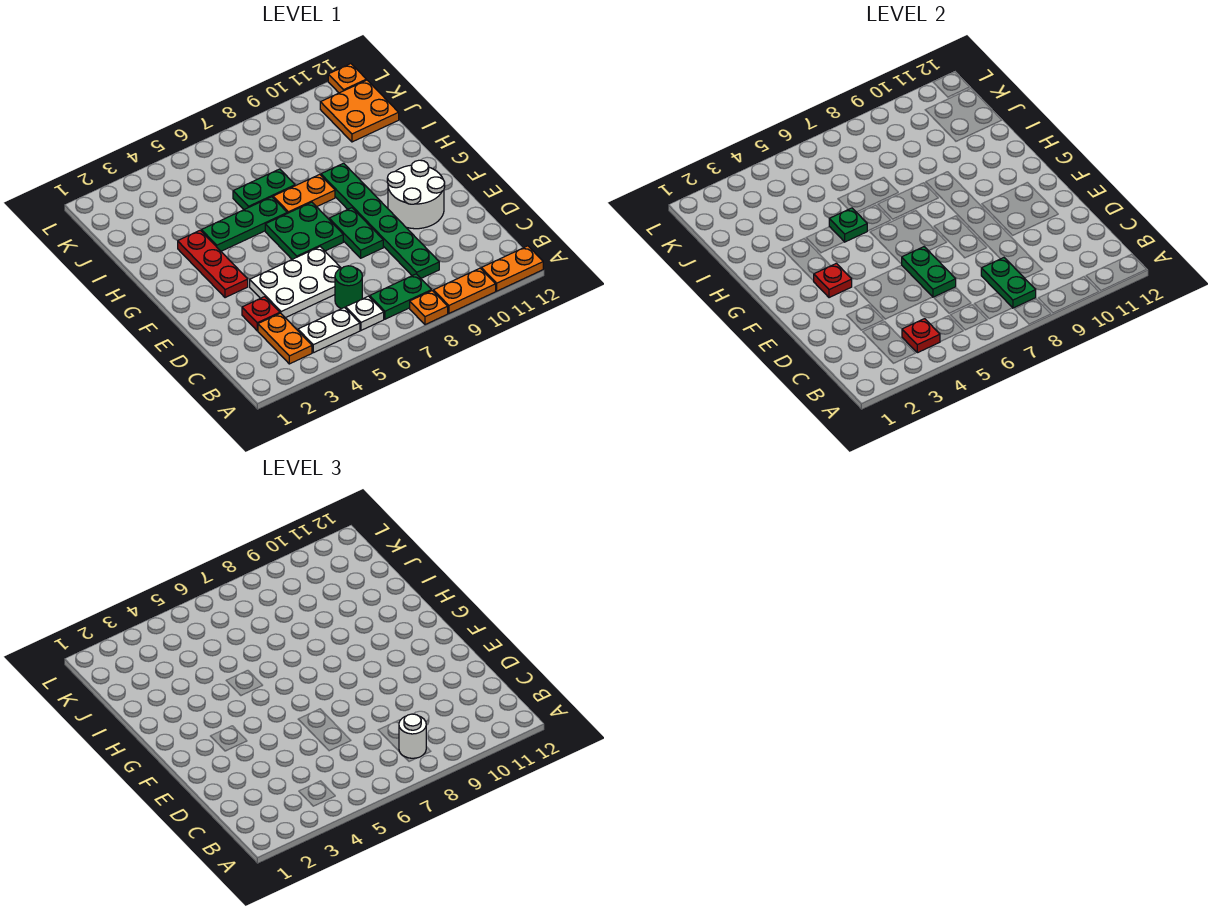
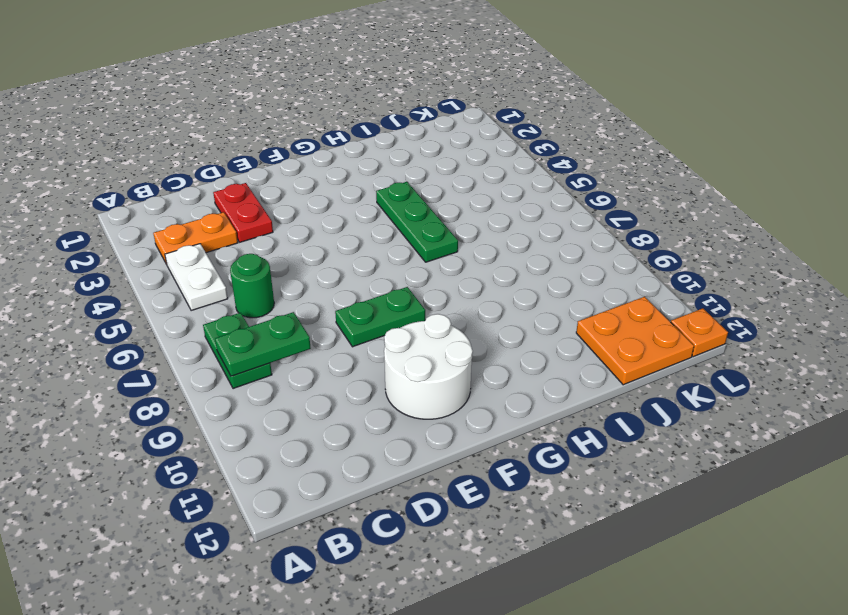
red plate D2:D3 level 1 -> red plate D3 level 1
none -> orange plate A8 level 1
none -> orange plate A9:A10 level 1
none -> orange plate A11:A12 level 1

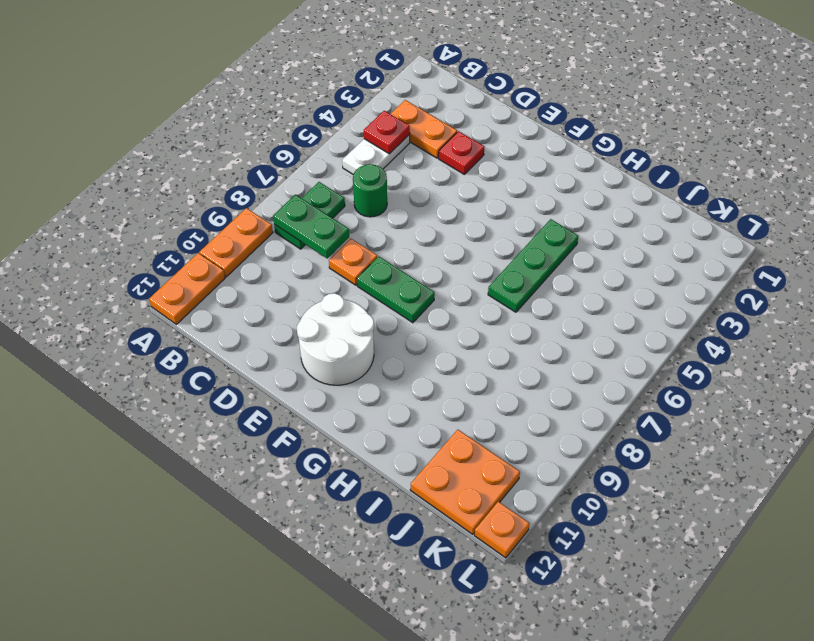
orange plate D8 level 1 -> orange plate A8 level 1
none -> white plate B6 level 1
none -> green plate C9:H9 level 1
none -> white plate D4:E6 level 1

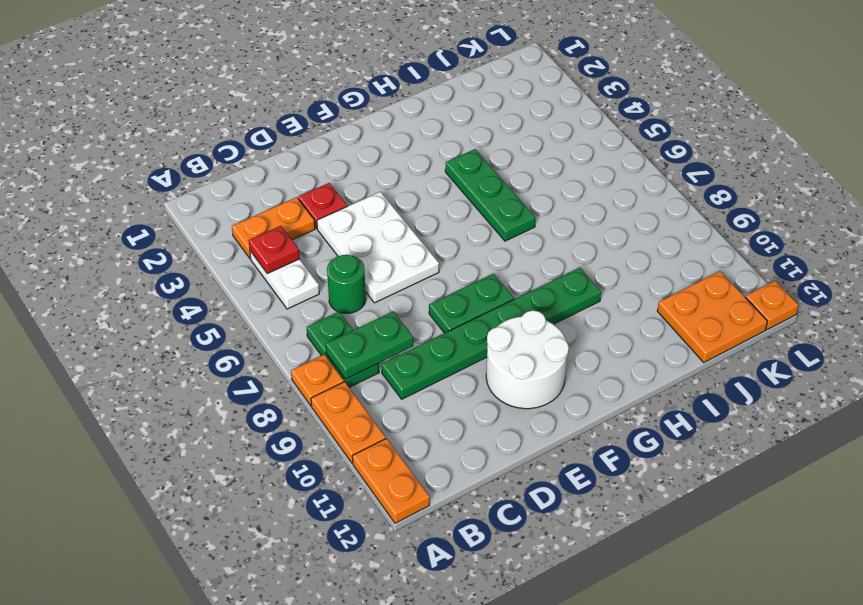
none -> white plate B6 level 1
none -> red plate F3:H3 level 1
none -> green plate F6:G7 level 1

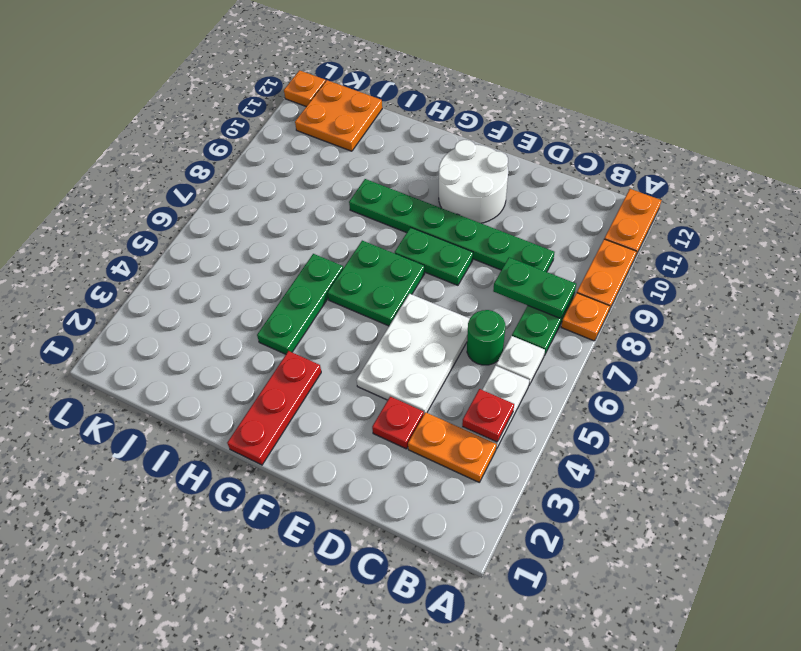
red plate G1:G3 level 1 -> red plate F3:H3 level 1
none -> orange plate H7:H8 level 1
none -> green plate I6:I7 level 1
none -> green plate D6:E6 level 2

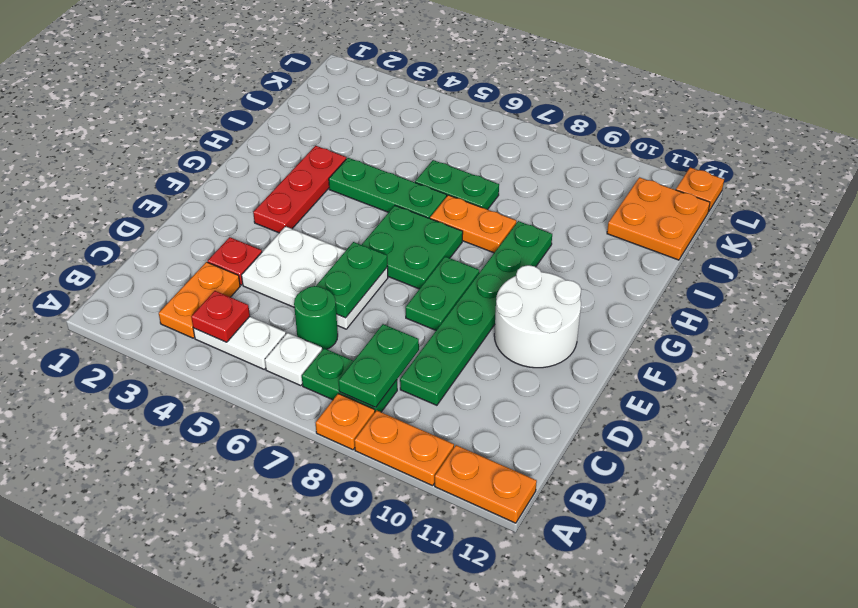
none -> red plate F3 level 2
none -> green plate H5 level 2
none -> white round brick B8 level 3

